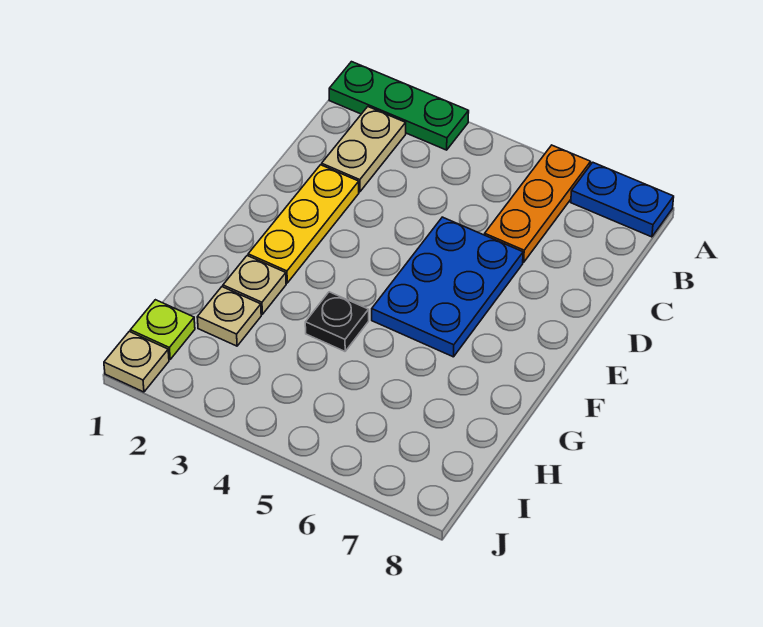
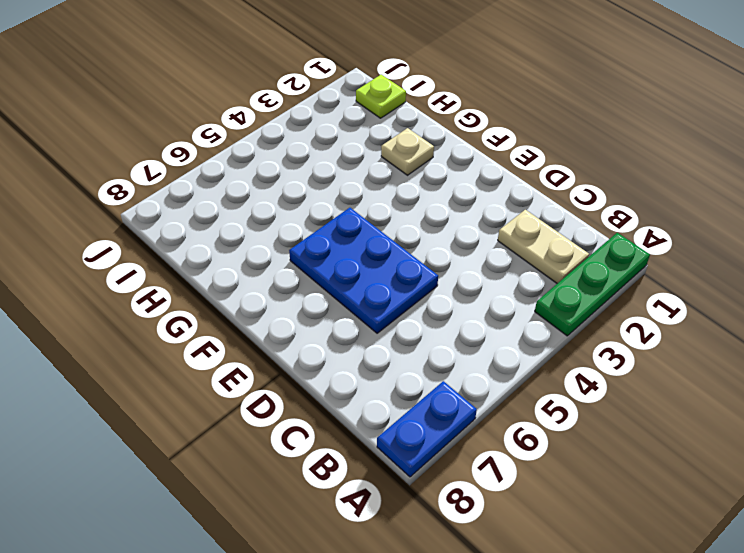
none -> orange plate A6:C6 level 1
none -> yellow plate D2:F2 level 1

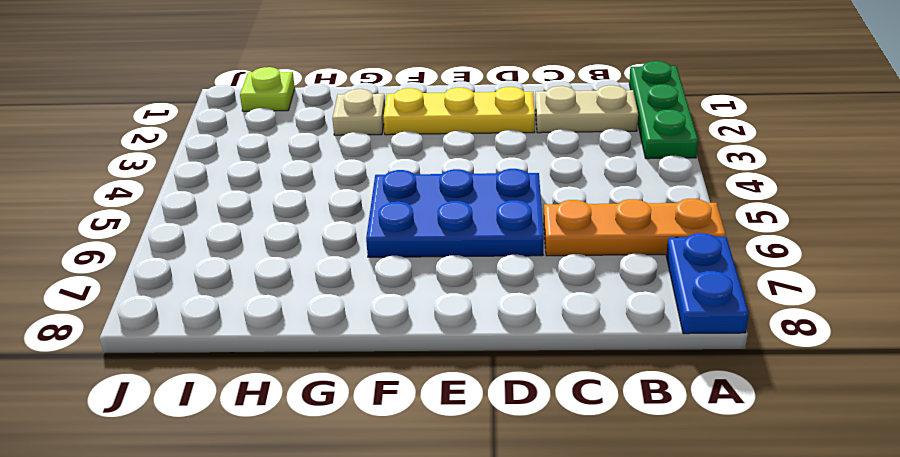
none -> black plate G4 level 1
none -> tan plate H2 level 1

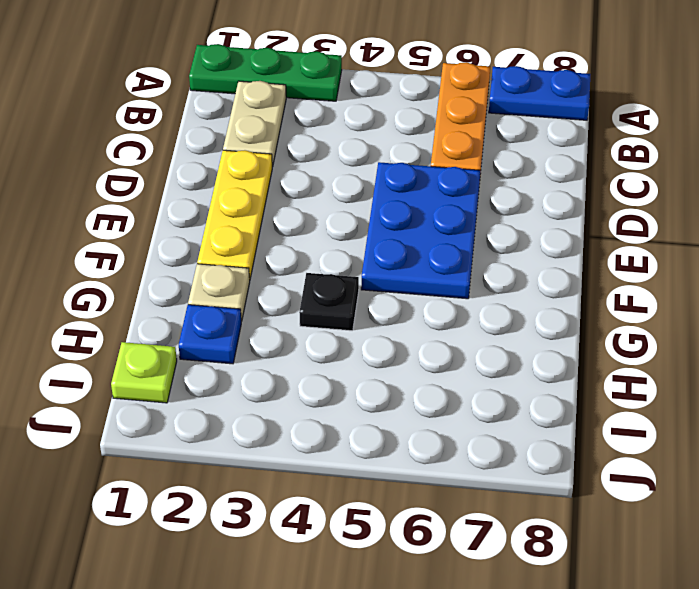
blue plate H2 level 1 -> tan plate H2 level 1
none -> tan plate J1 level 1

